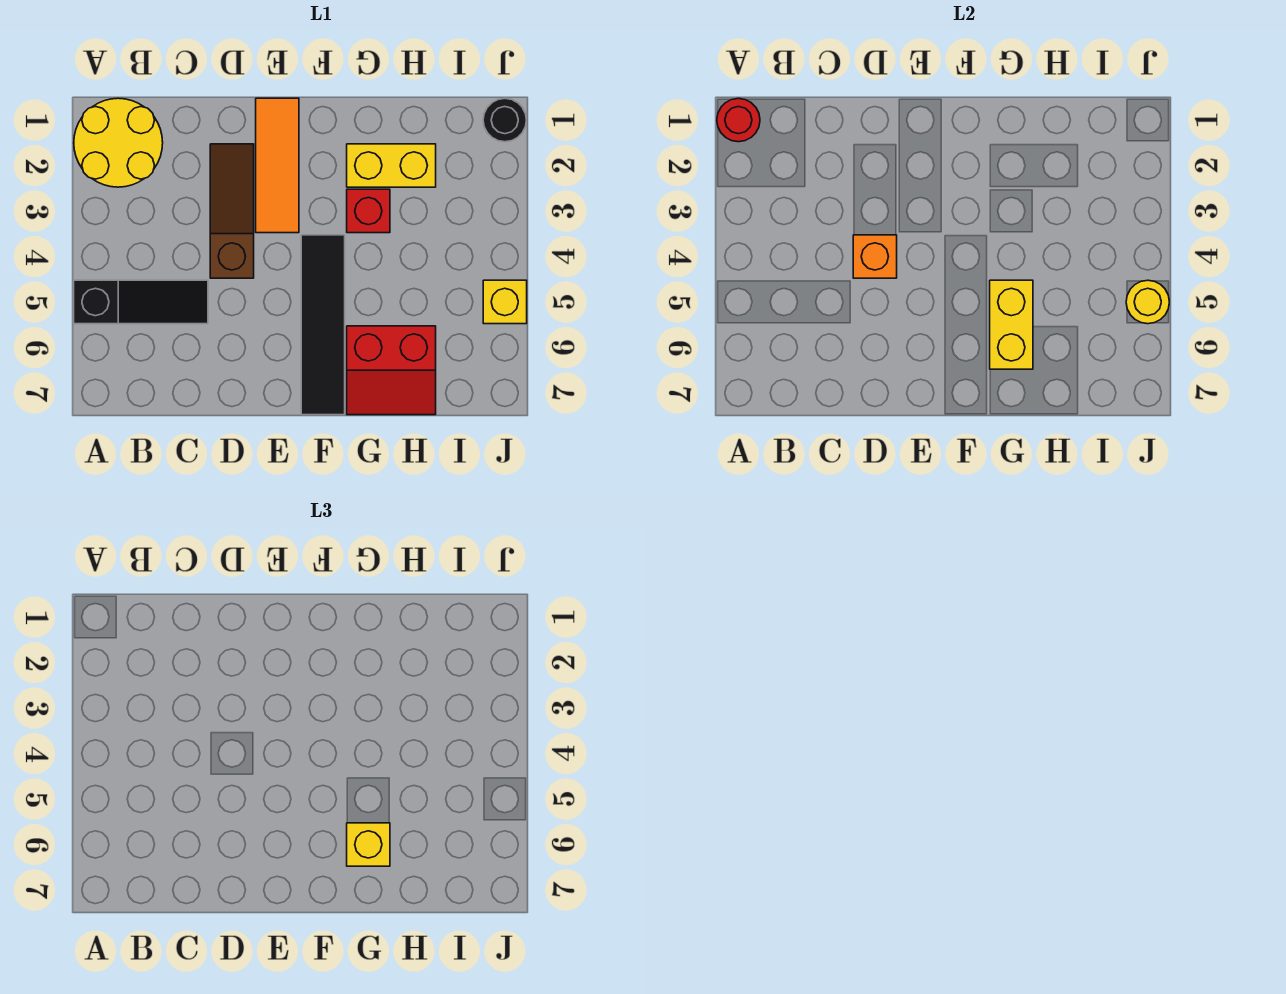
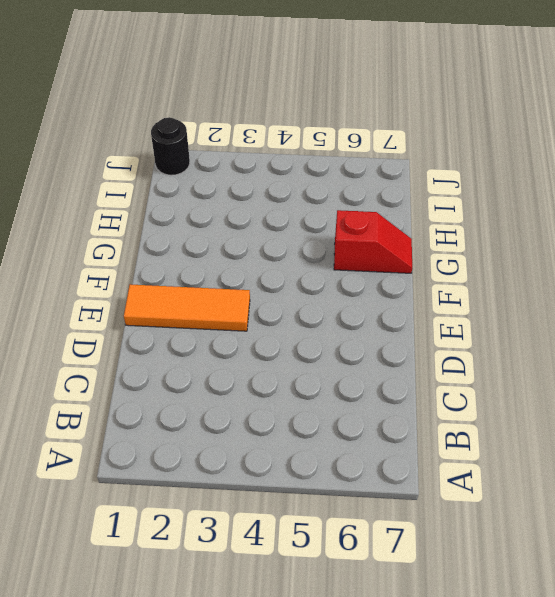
red slope G6:G7 level 1 top 6 -> red slope G6:H7 level 1 top 6
none -> yellow round brick A1:B2 level 1
none -> black slope A5:C5 level 1 top A
none -> brown slope D2:D4 level 1 top 4

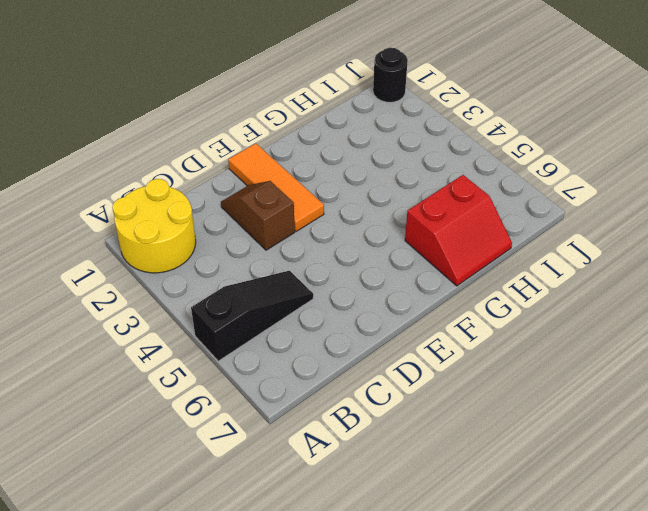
brown slope D2:D3 level 1 top 3 -> brown slope D2:D4 level 1 top 4
none -> black tile F4:F7 level 1
none -> yellow brick G2:H2 level 1
none -> red brick G3 level 1

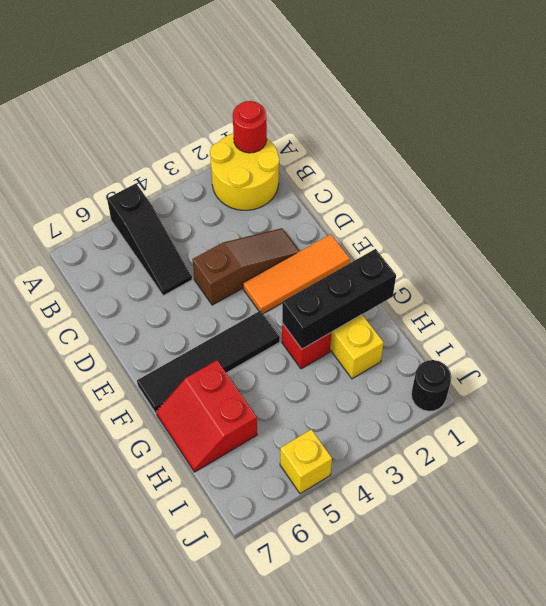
black brick G1:G3 level 2 -> none
none -> orange brick D4 level 2
none -> yellow brick G5:G6 level 2
none -> yellow round brick J5 level 2

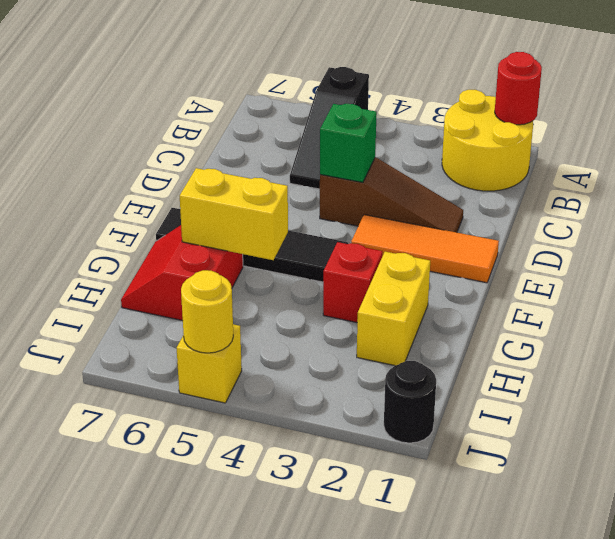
green brick D4 level 2 -> orange brick D4 level 2
none -> yellow brick G6 level 3

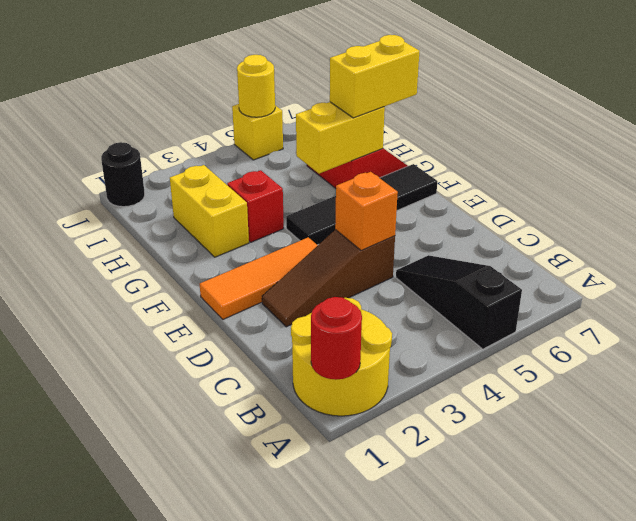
yellow brick G6:G7 level 3 -> yellow brick G6 level 3

